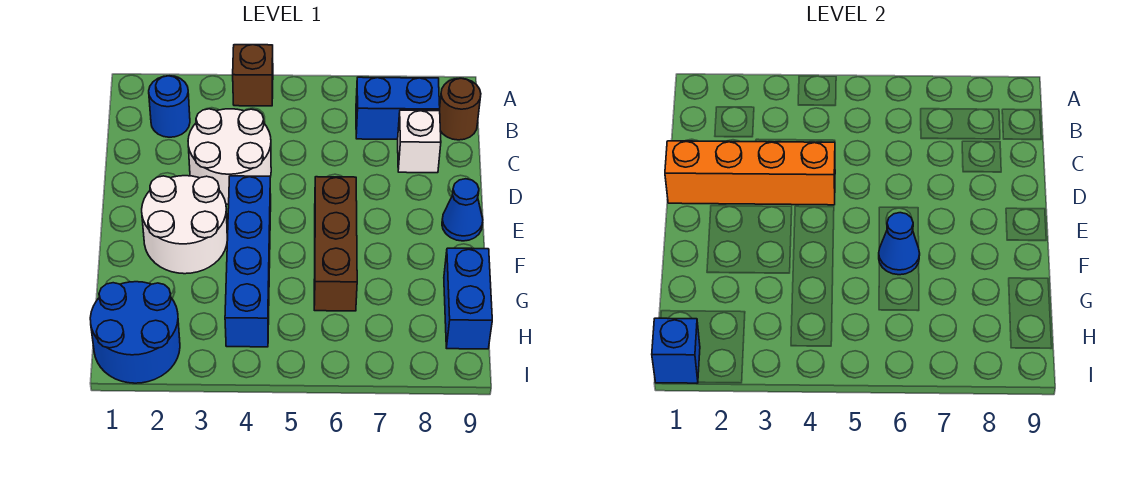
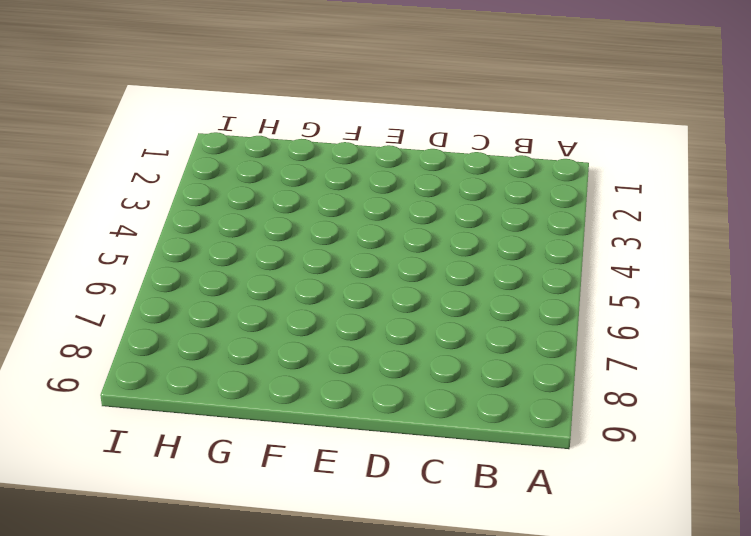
none -> brown brick A4 level 1
none -> blue round brick B2 level 1
none -> blue brick B7:B8 level 1

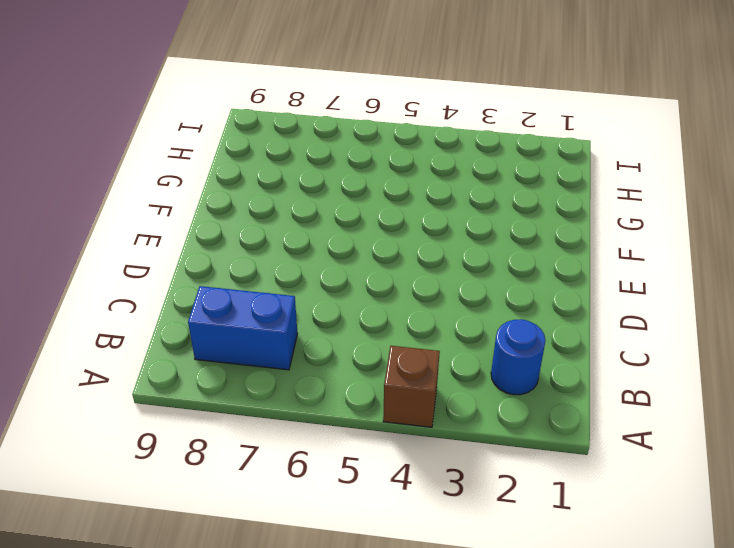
none -> brown round brick B9 level 1
none -> white round brick C3:D4 level 1
none -> white brick C8 level 1

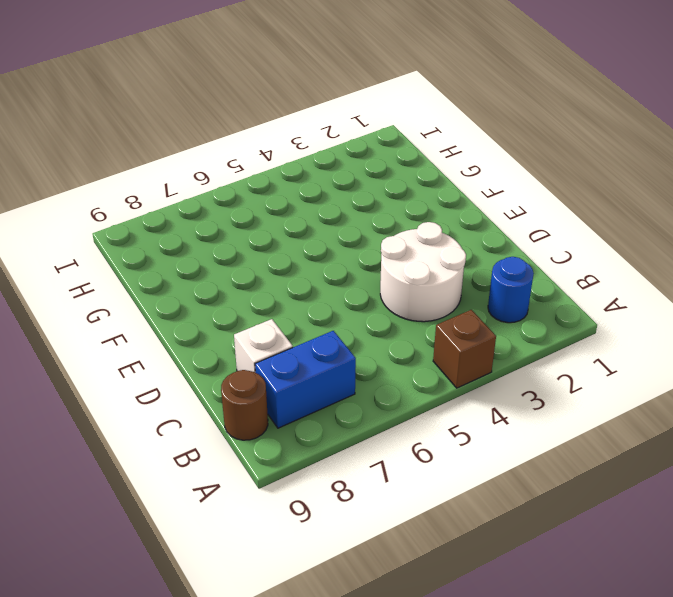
none -> white round brick E2:F3 level 1
none -> blue brick E4:H4 level 1
none -> brown brick E6:G6 level 1

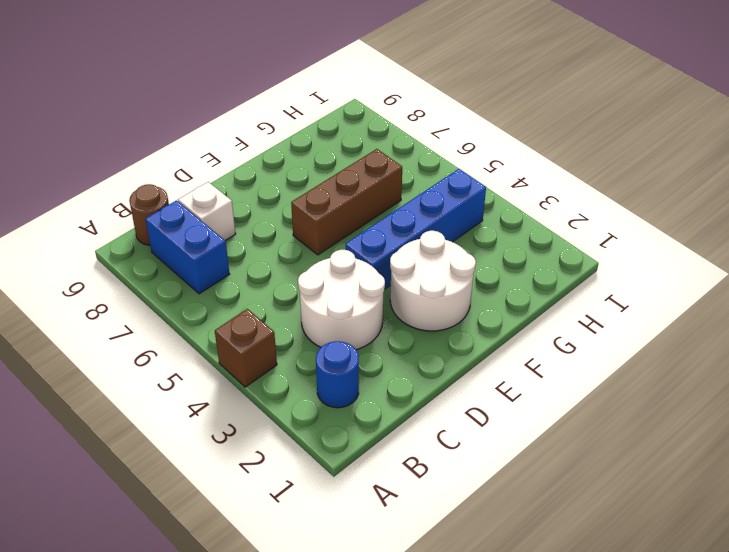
none -> blue cone E9 level 1
none -> blue brick G9:H9 level 1
none -> blue round brick H1:I2 level 1

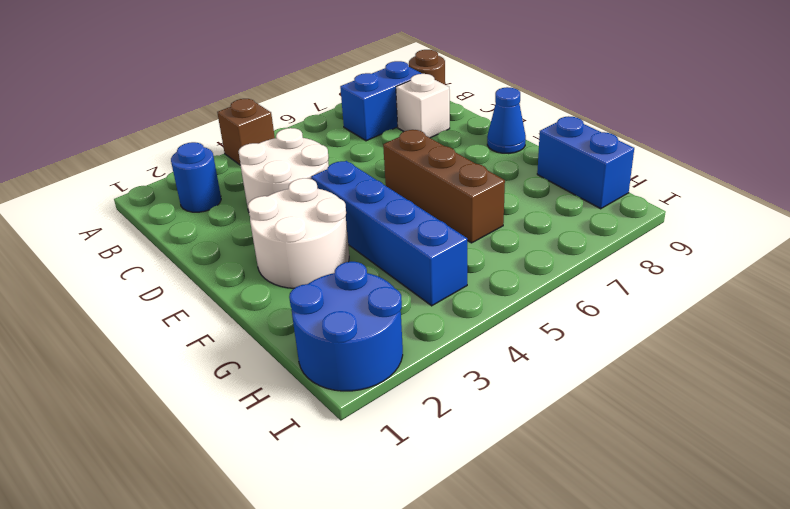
none -> orange brick D1:D4 level 2
none -> blue cone F6 level 2
none -> blue brick I1 level 2

